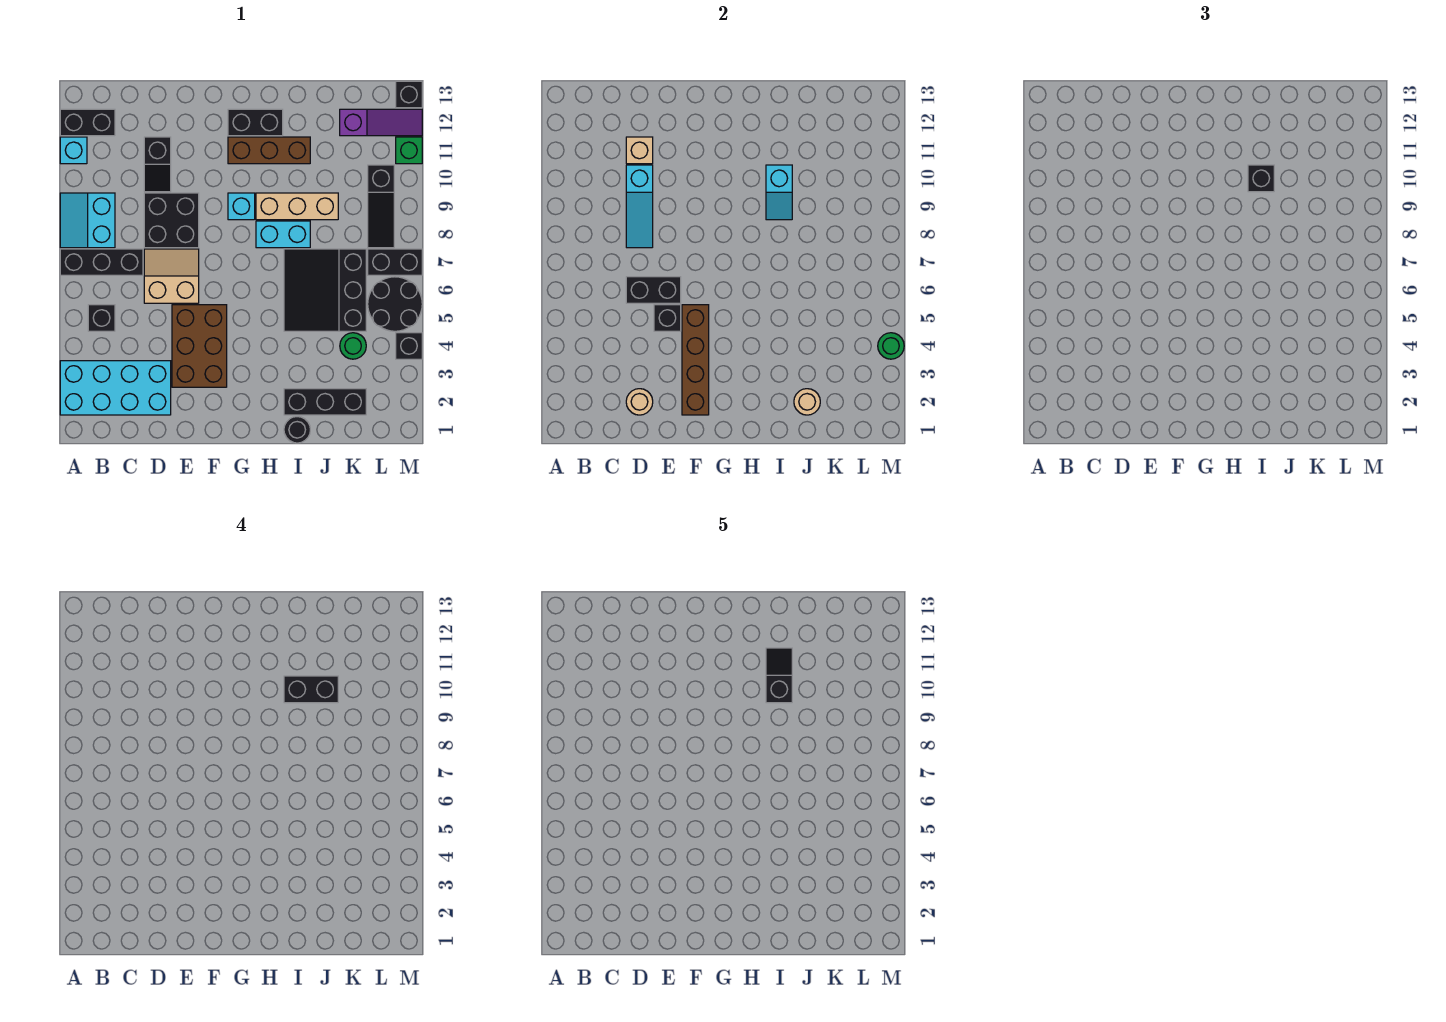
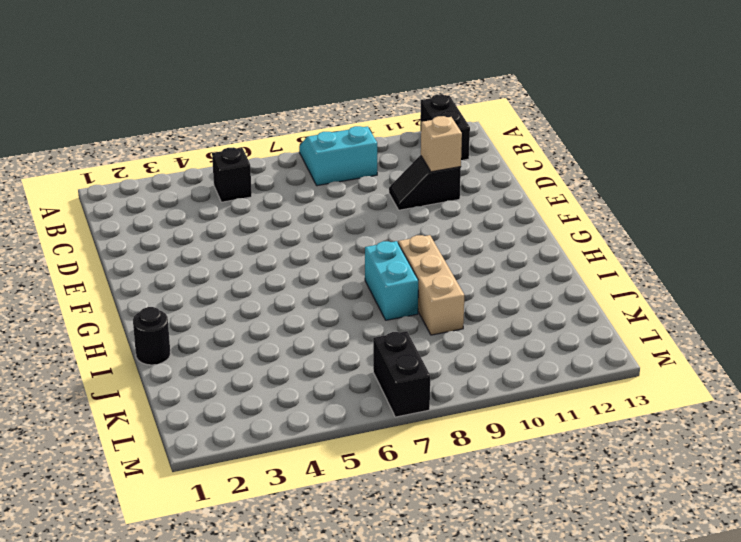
none -> cyan brick A2:D3 level 1
none -> black brick A7:C7 level 1
none -> cyan brick A11 level 1
none -> tan slope D6:E7 level 1 top 6

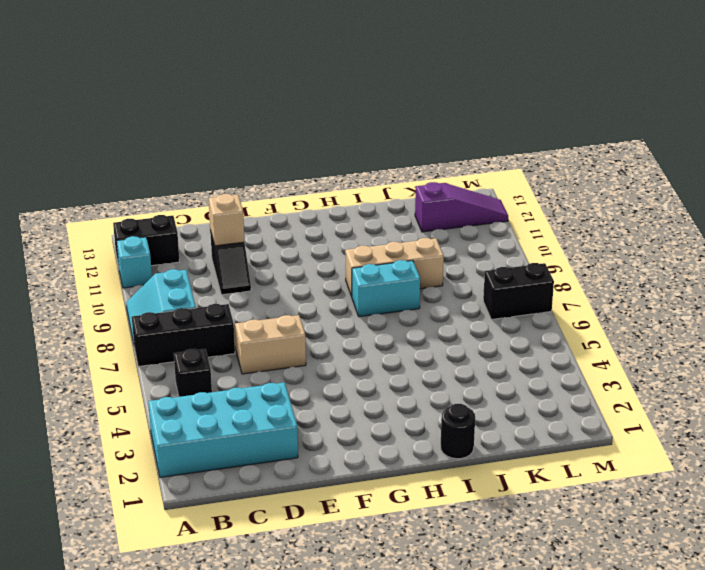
none -> black brick D8:E9 level 1
none -> brown brick E3:F5 level 1
none -> cyan brick G9 level 1
none -> brown brick G11:I11 level 1

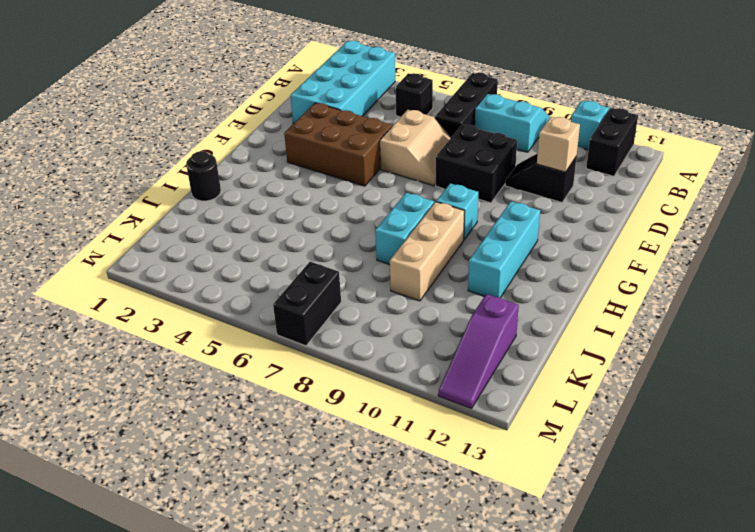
cyan brick G11:I11 level 1 -> brown brick G11:I11 level 1
none -> black brick G12:H12 level 1
none -> black brick I2:K2 level 1
none -> black slope I5:K7 level 1 top K
none -> green round brick K4 level 1

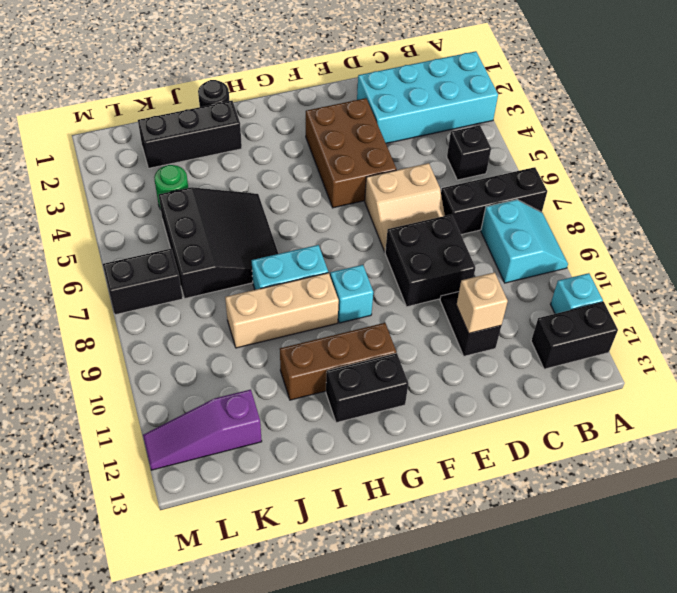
none -> black round brick L5:M6 level 1
none -> black slope L8:L10 level 1 top 10
none -> black brick M4 level 1
none -> green brick M11 level 1

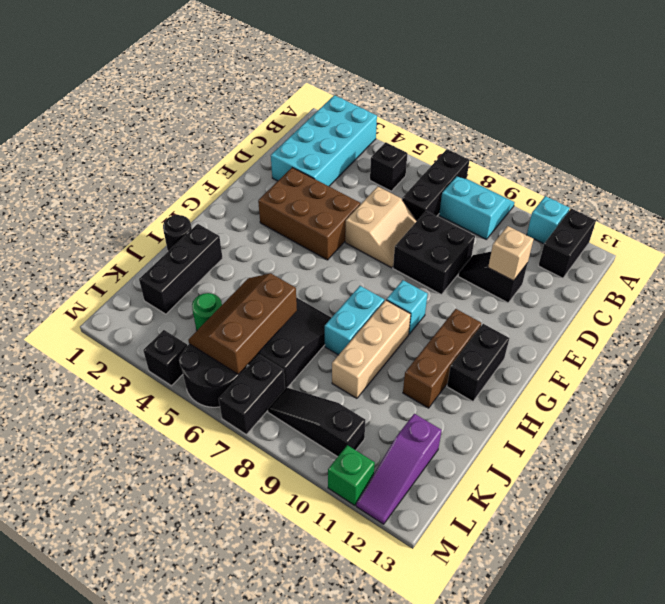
brown slope J5:L6 level 2 top 6 -> none
none -> black brick M13 level 1
none -> tan round brick D2 level 2
none -> black brick D6:E6 level 2
none -> cyan slope D8:D10 level 2 top 10

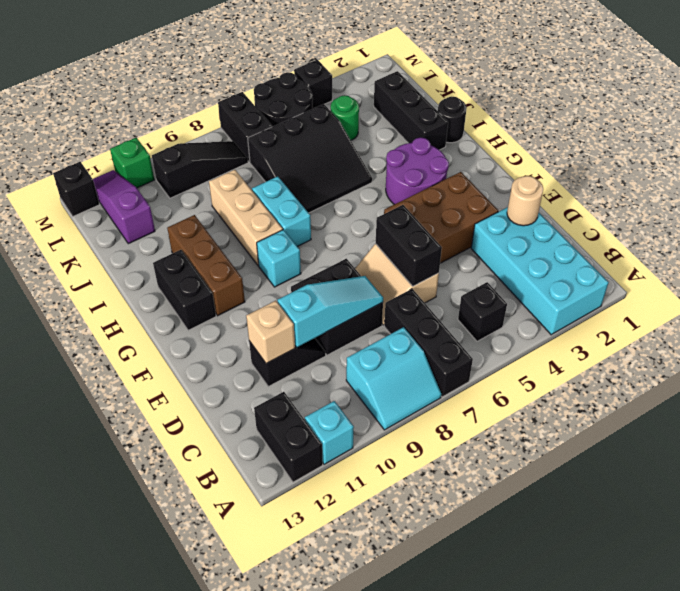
purple round brick G3:H4 level 1 -> none
none -> black brick E5 level 2
none -> brown brick F2:F5 level 2
none -> cyan slope I9:I10 level 2 top 10
none -> tan round brick J2 level 2

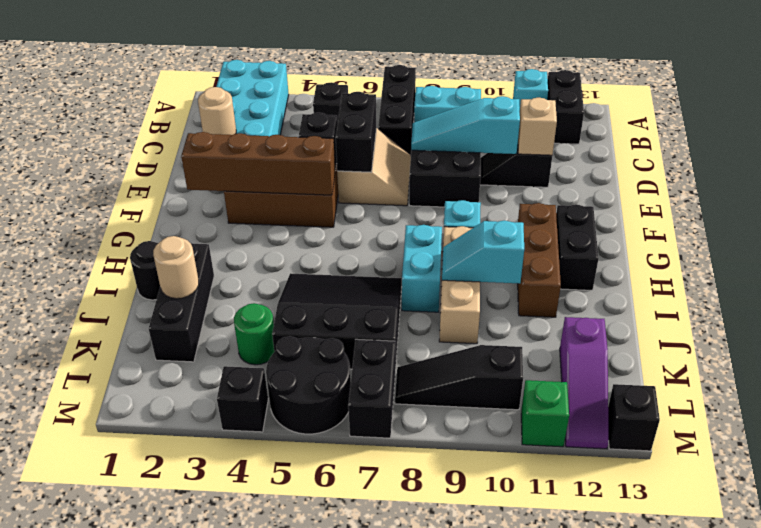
none -> green round brick M4 level 2
none -> black brick I10 level 3
none -> black brick I10:J10 level 4
none -> black slope I10:I11 level 5 top 10

